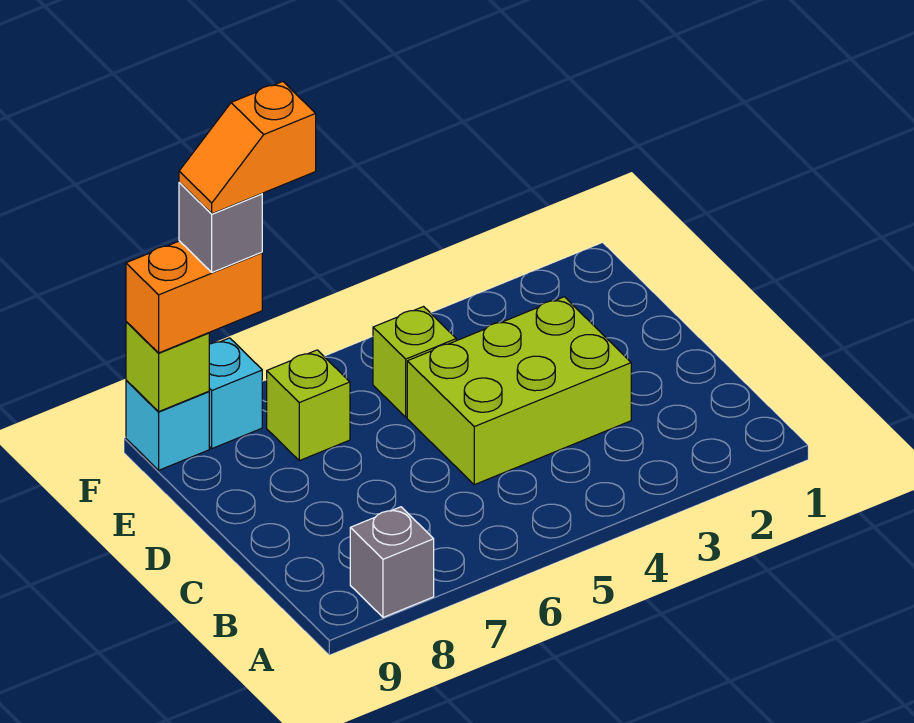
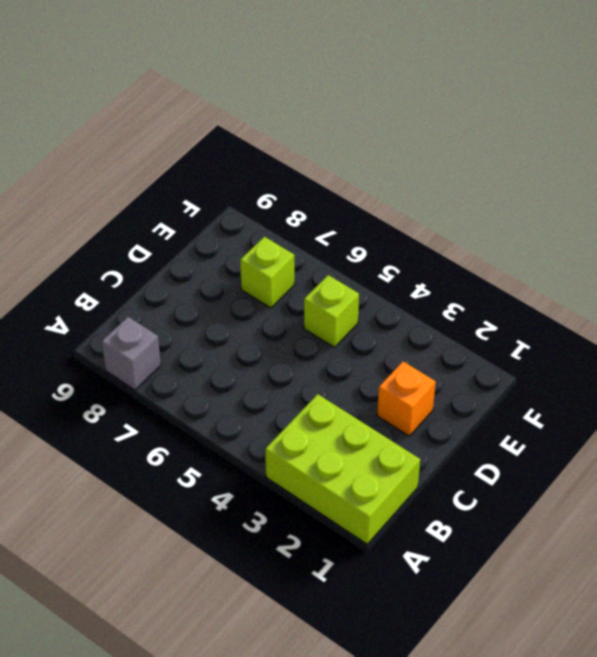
lime brick A1:B3 level 1 -> lime brick C3:D5 level 1
orange brick D2 level 1 -> none
none -> cyan brick F8 level 1
none -> cyan brick F9 level 1

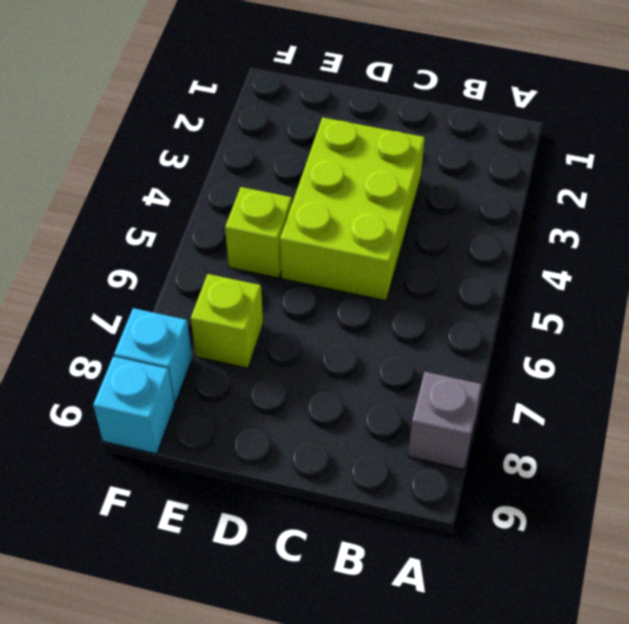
none -> lime brick F9 level 2
none -> orange brick F8:F9 level 3

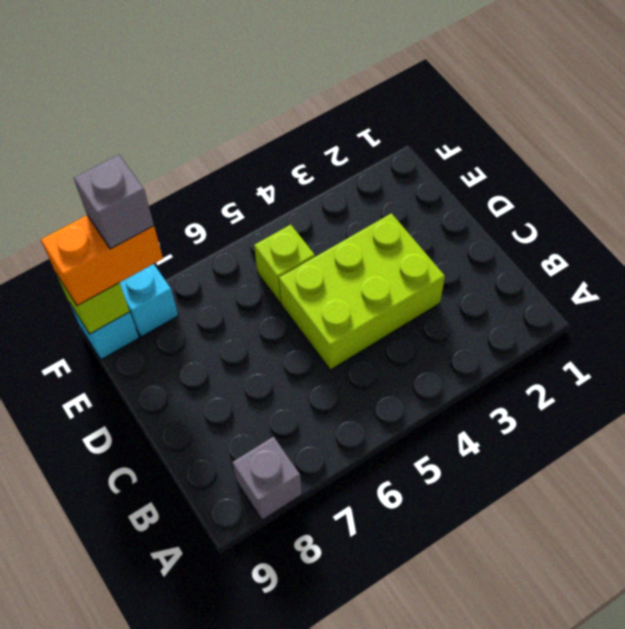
none -> lime brick E7 level 1
none -> orange slope F7:F8 level 5 top 7

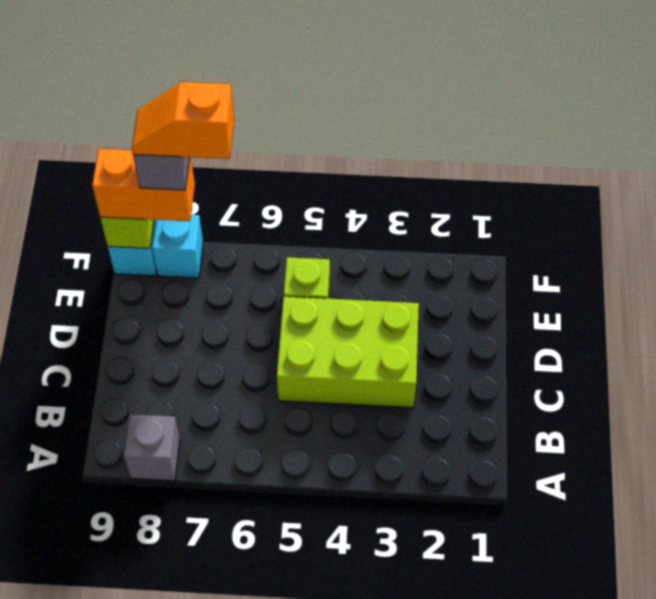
none -> lime brick E7 level 1

